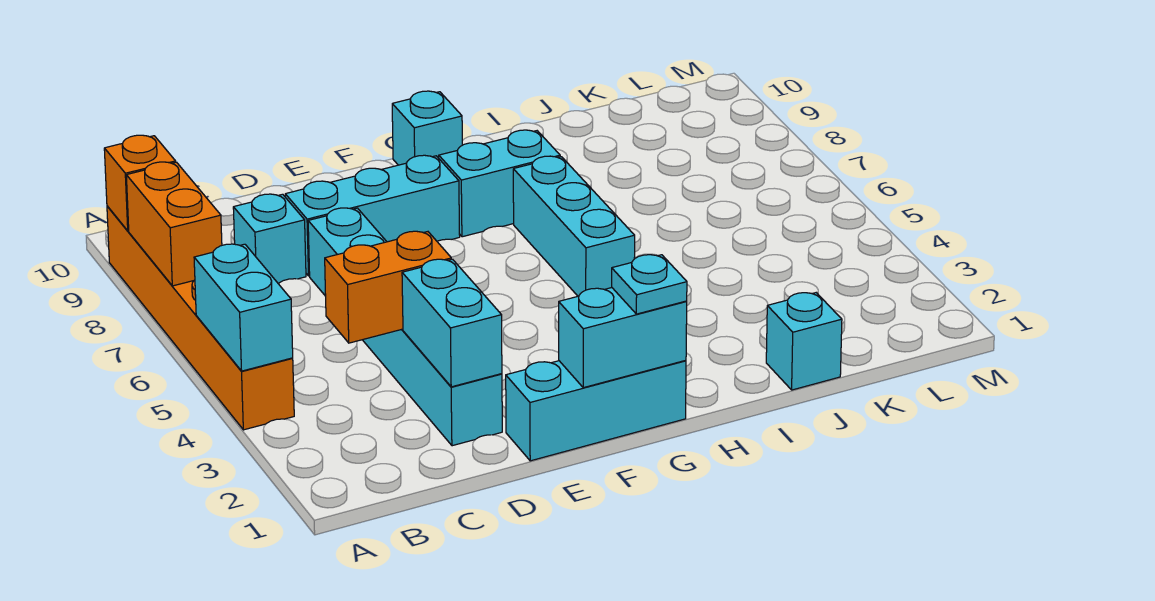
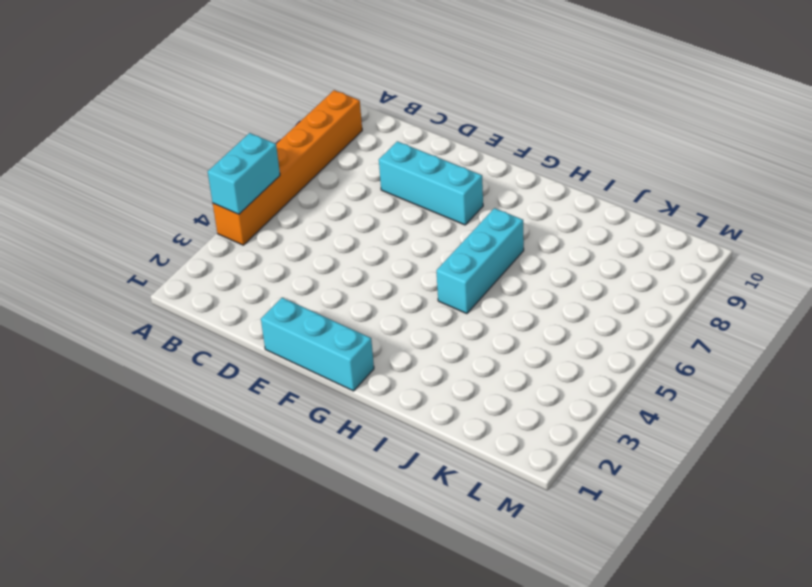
none -> cyan brick C8 level 1
none -> cyan brick D2:D7 level 1
none -> cyan brick G8:H8 level 1

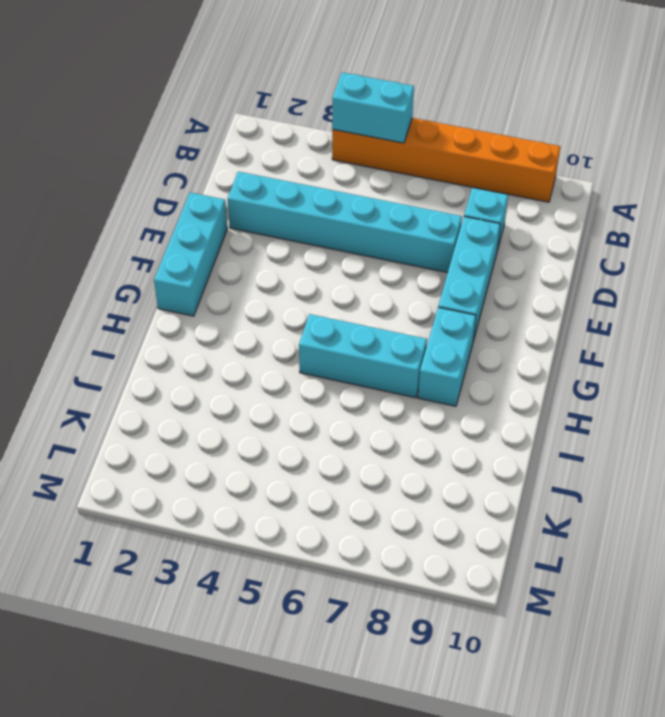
none -> cyan brick G10 level 1
none -> cyan brick J1 level 1
none -> orange brick A7:A8 level 2

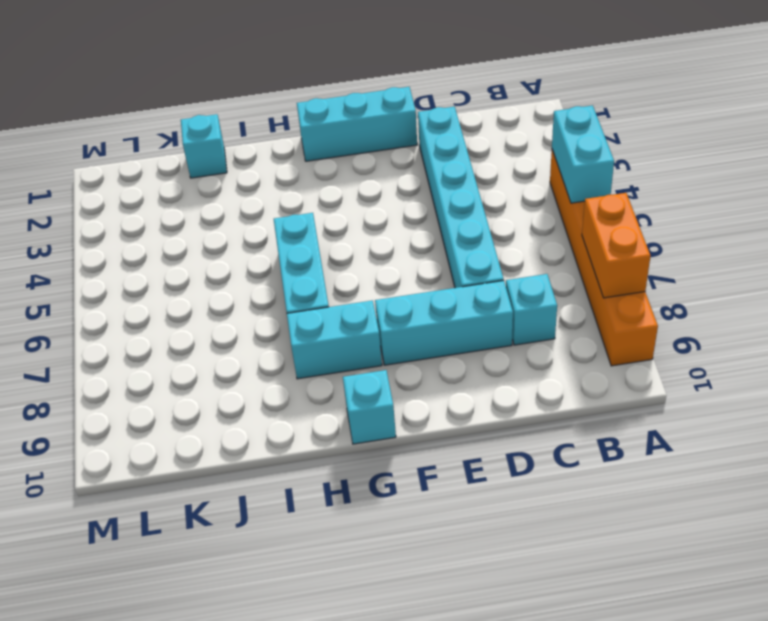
none -> orange brick A9 level 2
none -> orange brick C4:D4 level 2
none -> cyan brick D2:D3 level 2

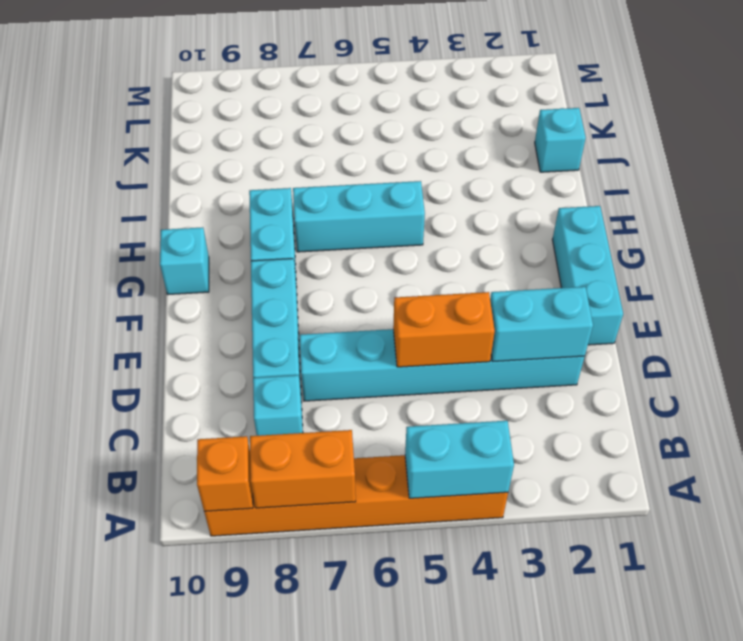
orange brick D4:D5 level 2 -> orange brick C4:D4 level 2
none -> cyan brick F1:G1 level 2
none -> cyan plate G1 level 3

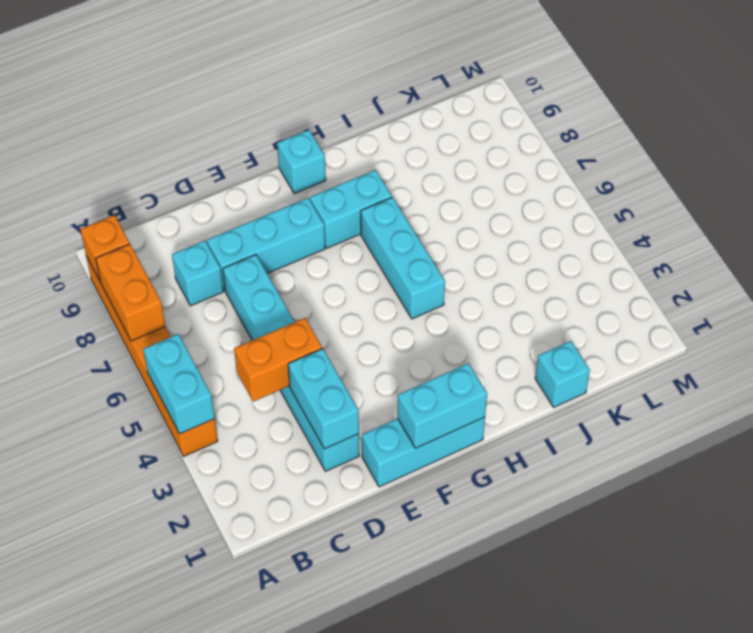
none -> cyan plate G1 level 3

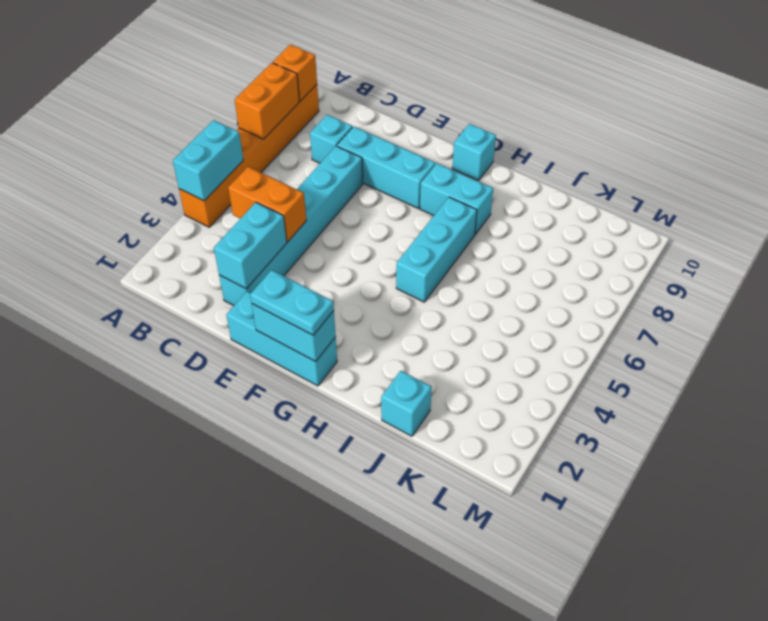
cyan plate F1:G1 level 3 -> cyan plate G1 level 3

